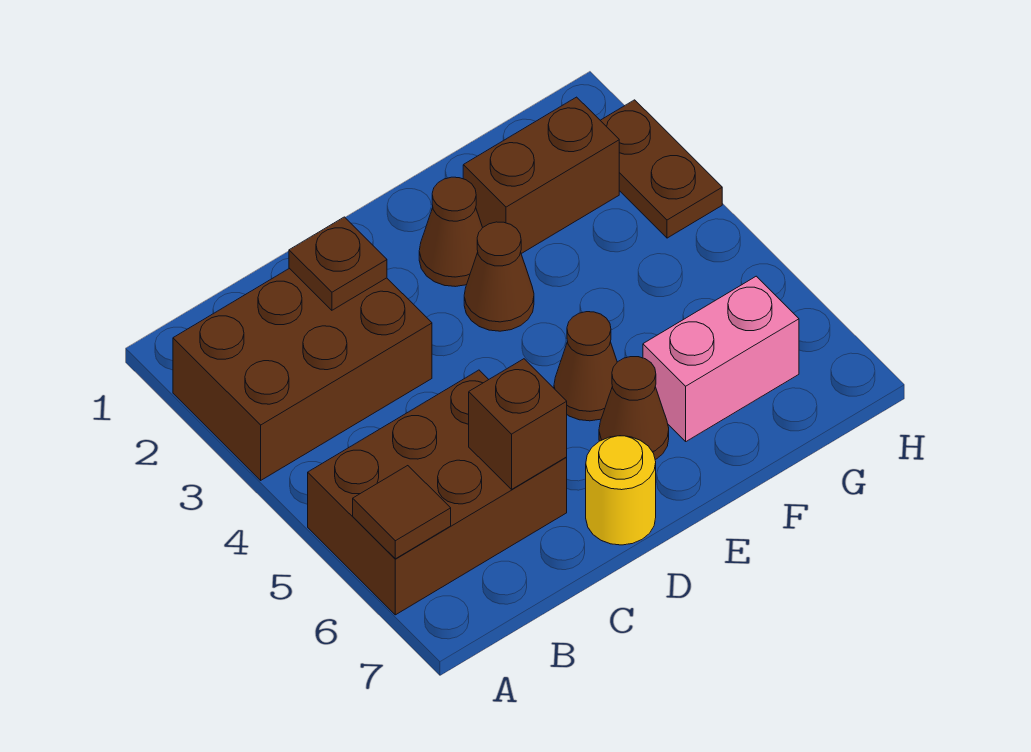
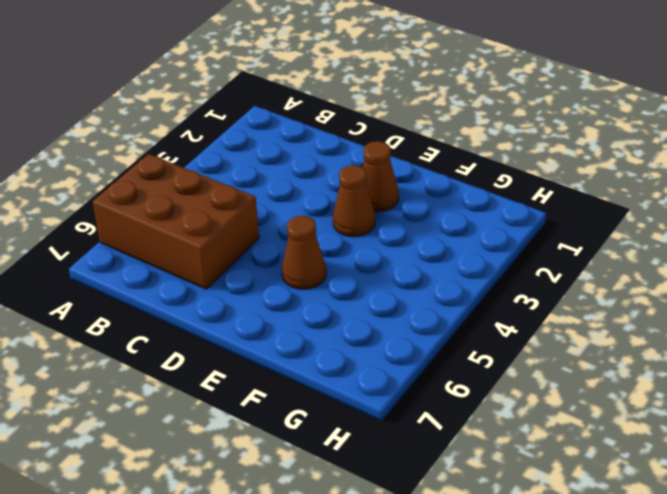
none -> brown brick A2:C3 level 1
none -> yellow round brick D7 level 1
none -> brown cone E6 level 1

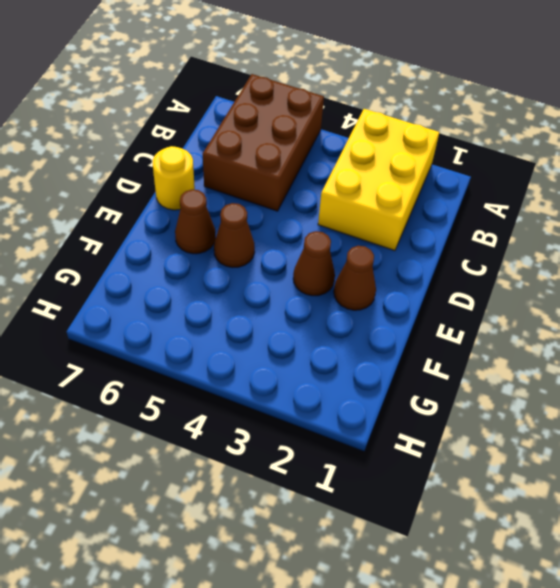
yellow brick A2:C3 level 1 -> brown brick A2:C3 level 1
none -> brown brick F2:G2 level 1
none -> pink brick F6:G6 level 1
none -> brown plate H2:H3 level 1

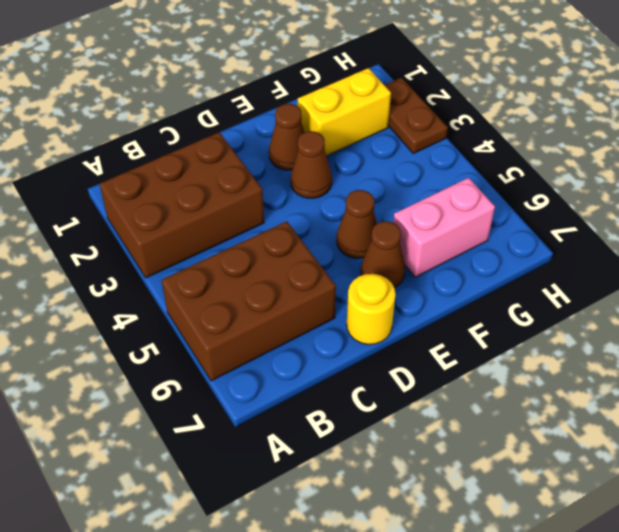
yellow brick F2:G2 level 1 -> brown brick F2:G2 level 1
none -> brown tile A6 level 2
none -> brown plate C2 level 2
none -> brown brick C6 level 2

